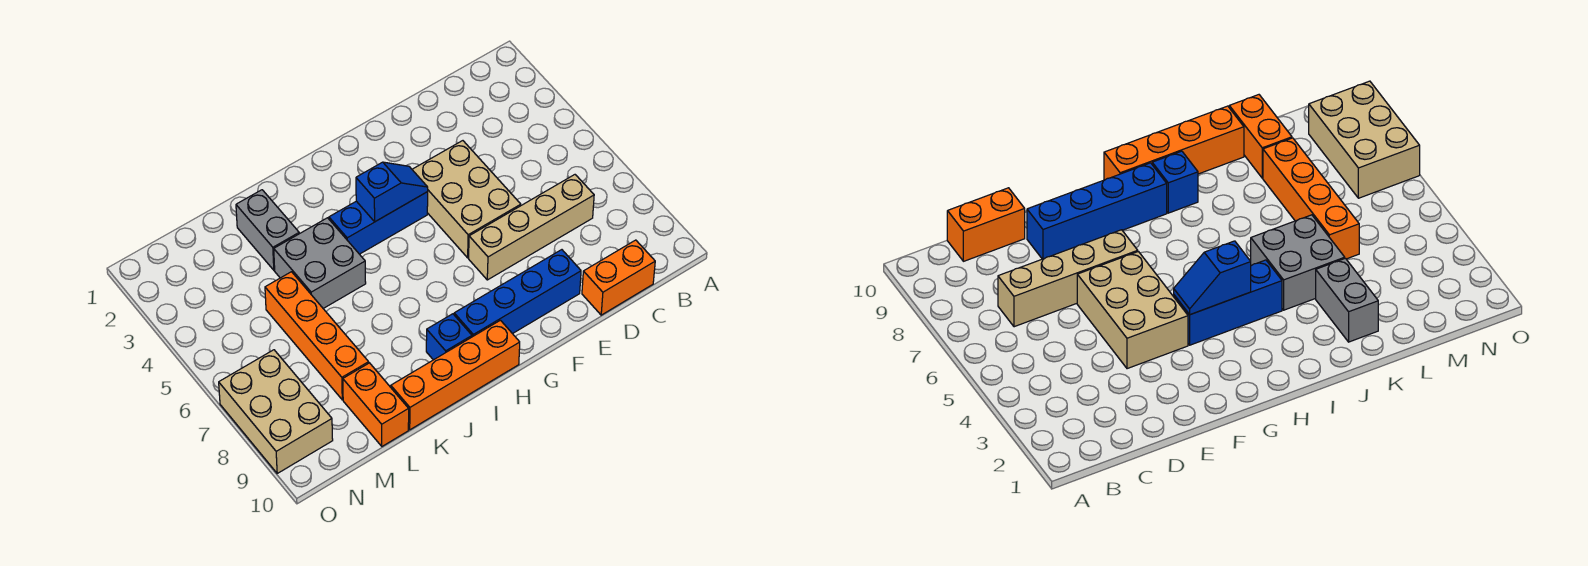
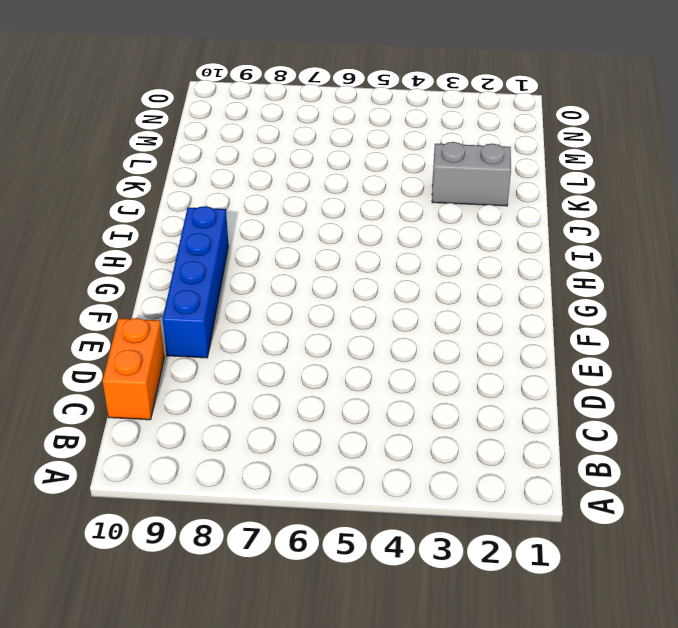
none -> tan brick C7:F7 level 1
none -> tan brick E4:F6 level 1
none -> blue brick G4:I4 level 1

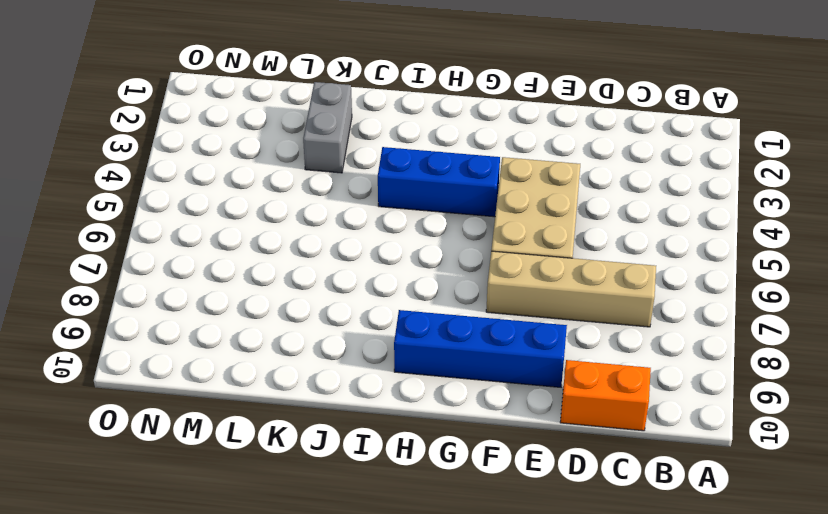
none -> orange brick H10:K10 level 1
none -> blue brick I9 level 1
none -> grey brick J4:K5 level 1

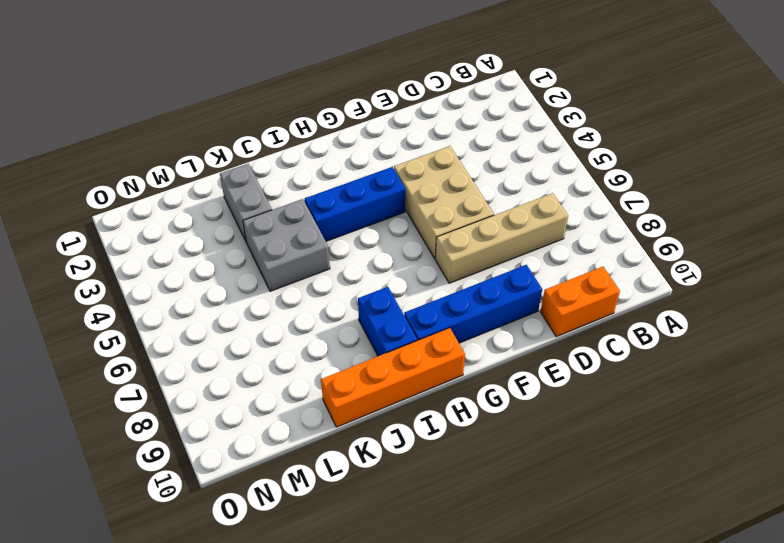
blue brick I8:I9 level 1 -> blue brick I9 level 1
none -> orange brick L5:L8 level 1
none -> orange brick L9:L10 level 1
none -> tan brick N7:O9 level 1

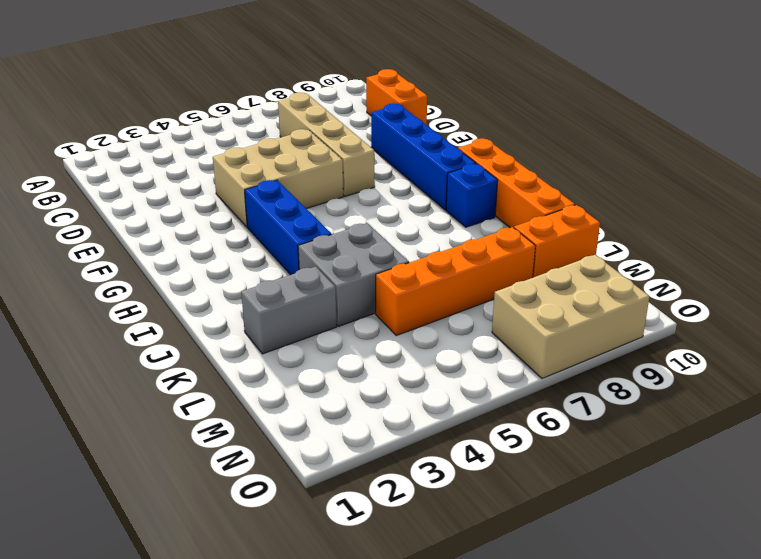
none -> blue slope G4:H4 level 2 top H

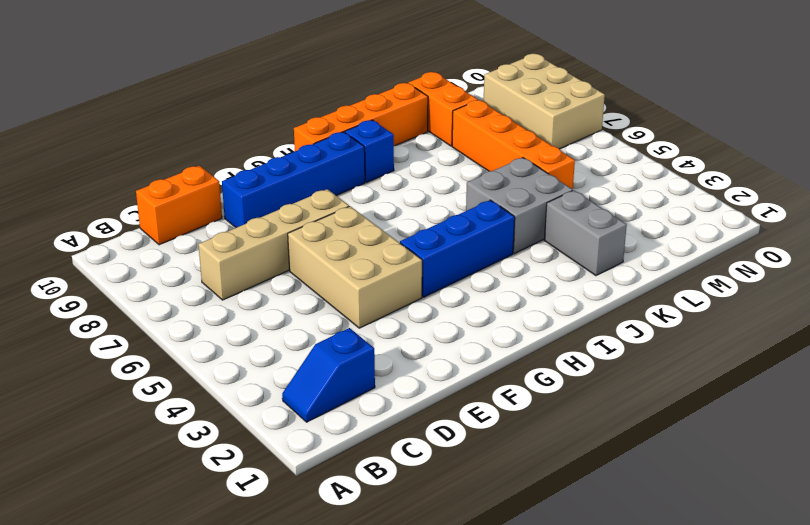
blue slope B2:C2 level 1 top C -> blue slope G4:H4 level 2 top H

